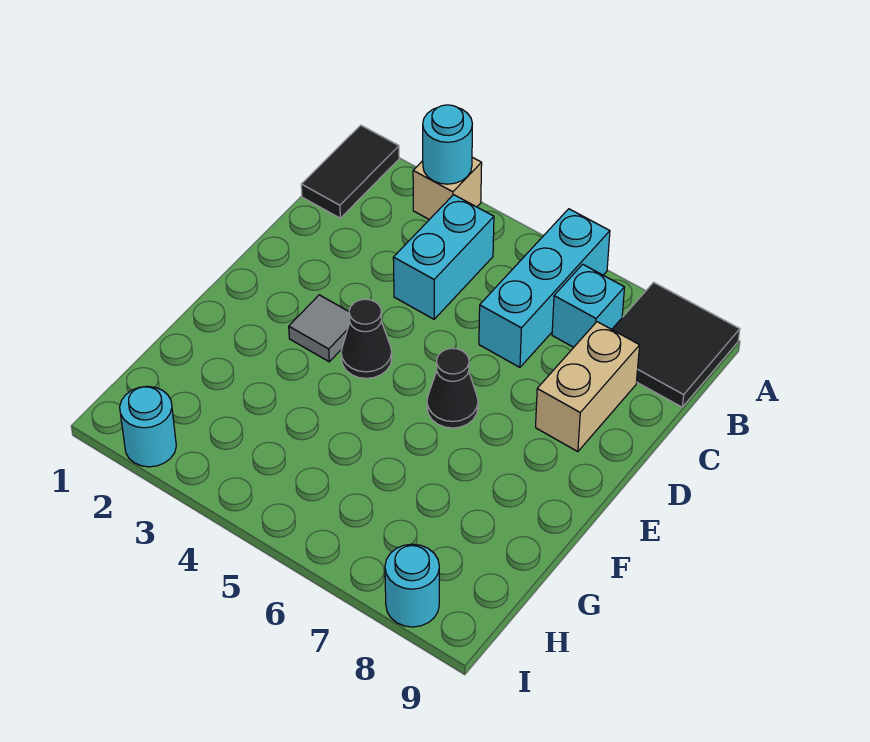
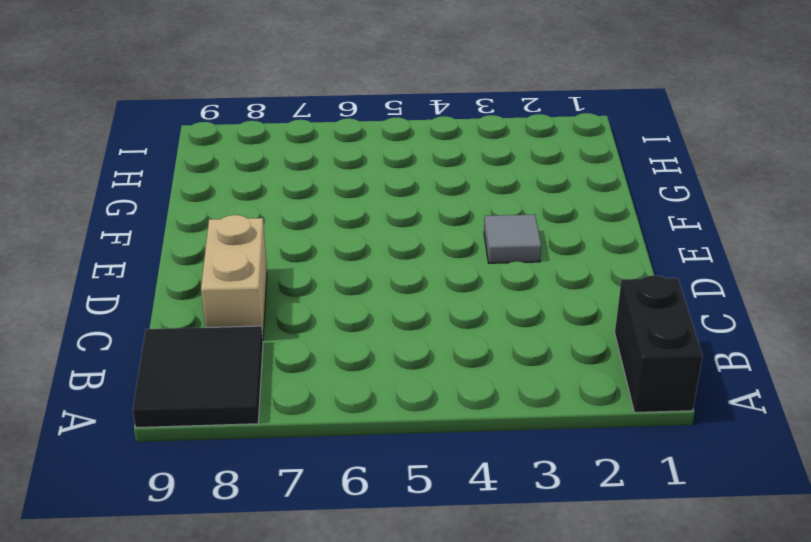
black brick A1:B1 level 1 -> black tile A1:B1 level 1
none -> tan brick A3 level 1
none -> cyan brick A6:C6 level 1
none -> cyan brick B4:C4 level 1

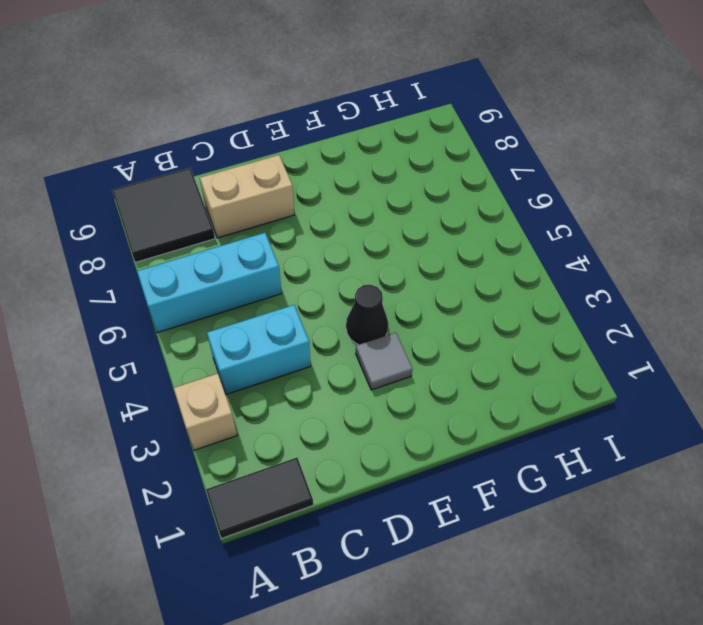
none -> cyan brick B7 level 1
none -> black cone E6 level 1
none -> cyan round brick I2 level 1

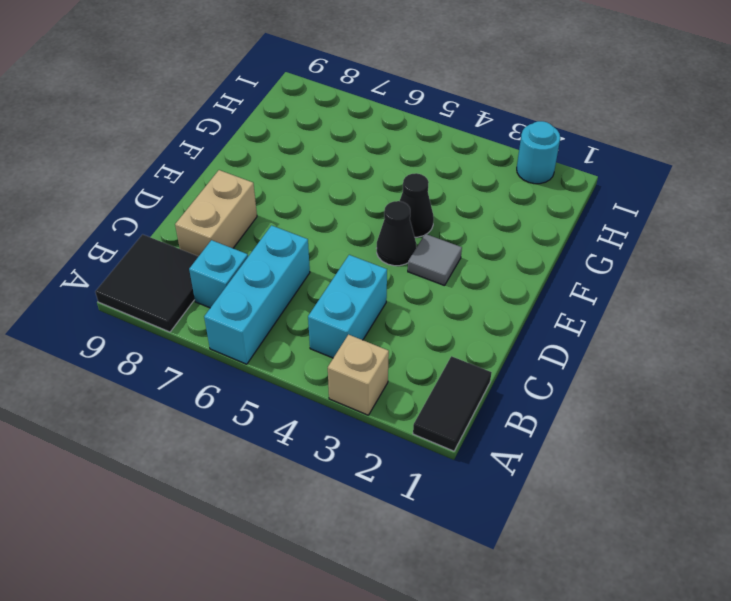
black cone F4 level 1 -> black cone E6 level 1
none -> cyan round brick I8 level 1
none -> cyan round brick A3 level 2

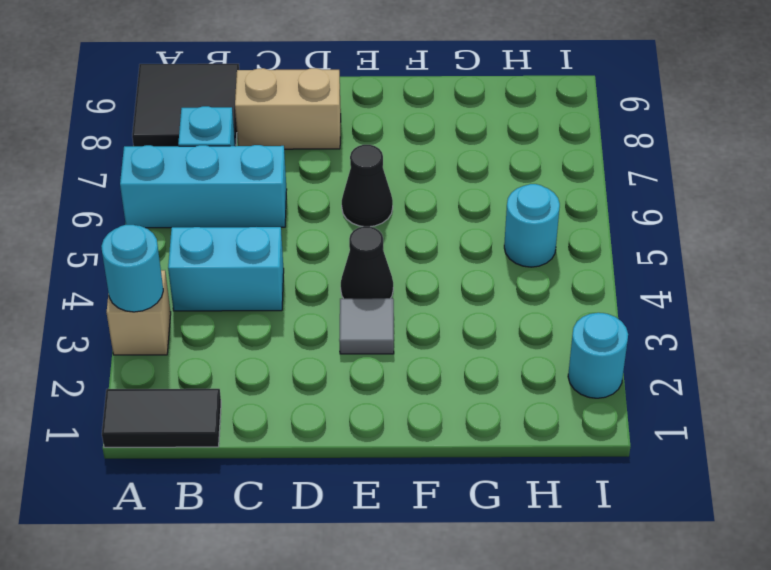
cyan round brick H5 level 1 -> cyan round brick I8 level 1

